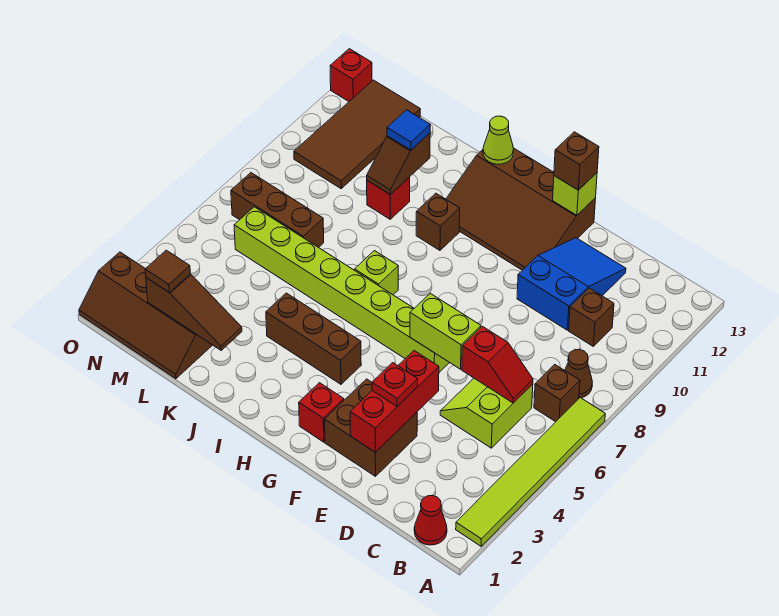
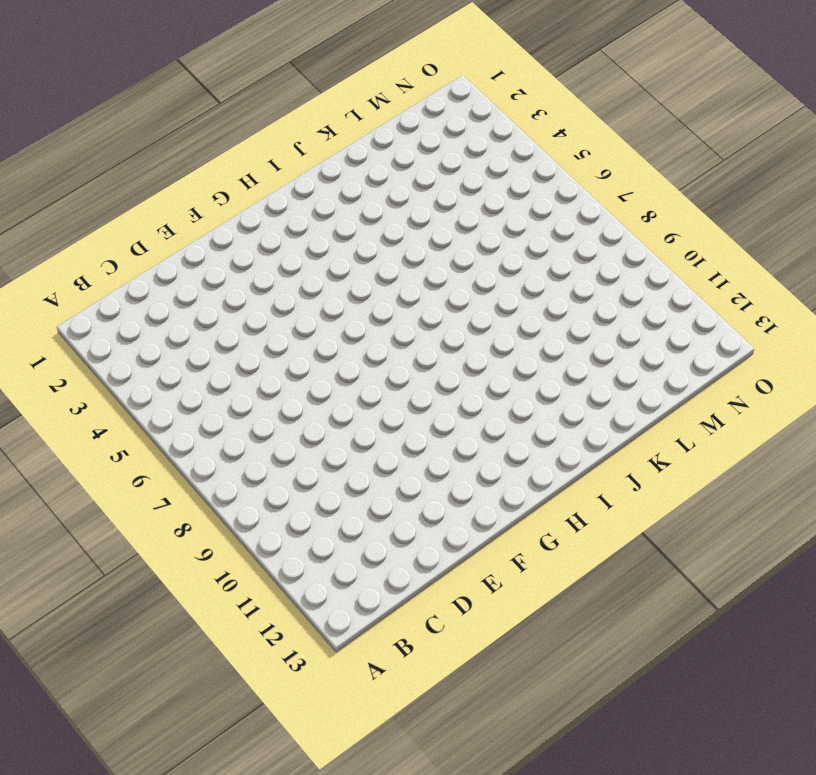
none -> lime tile A2:A7 level 1
none -> red cone B1 level 1
none -> brown brick B7 level 1
none -> brown cone B8 level 1

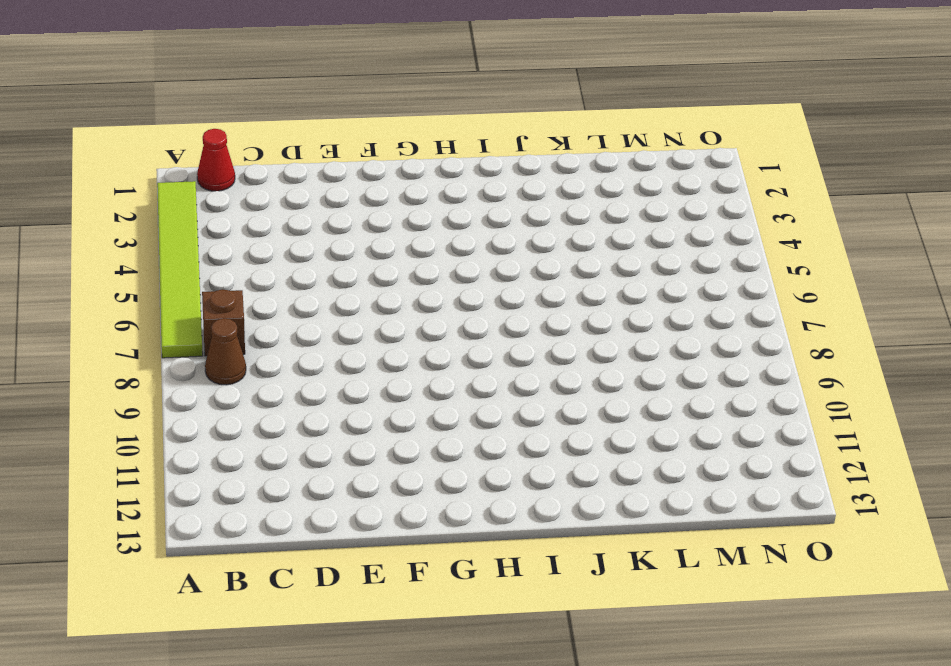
none -> lime slope C5:D6 level 1 top C
none -> brown brick C10 level 1
none -> blue slope D10:E12 level 1 top 10
none -> brown brick E2:F3 level 1

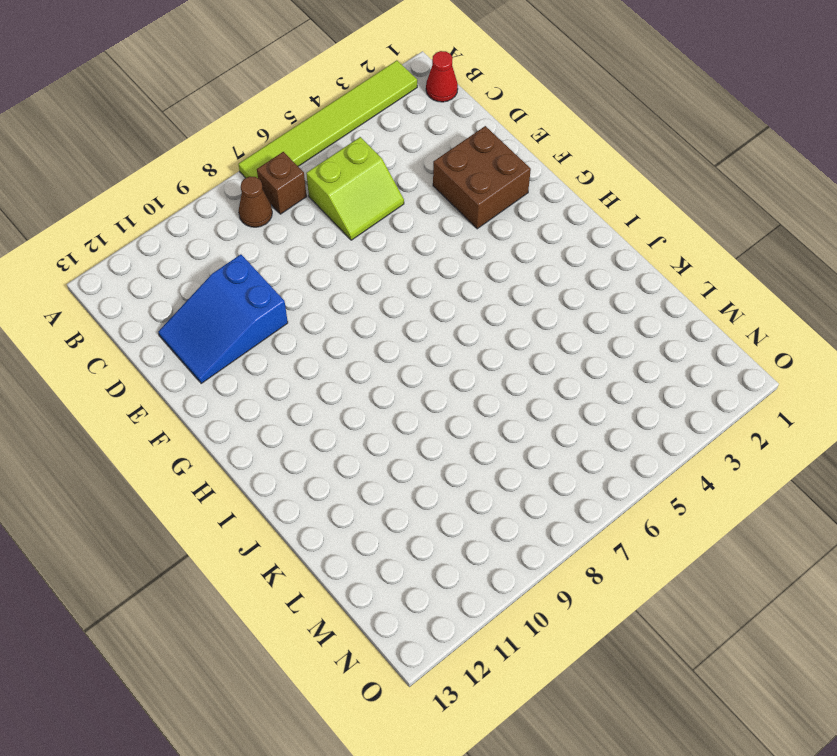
none -> brown brick C10 level 1
none -> lime brick F6:M6 level 1
none -> brown slope F11:I13 level 1 top 13
none -> red brick G2 level 1

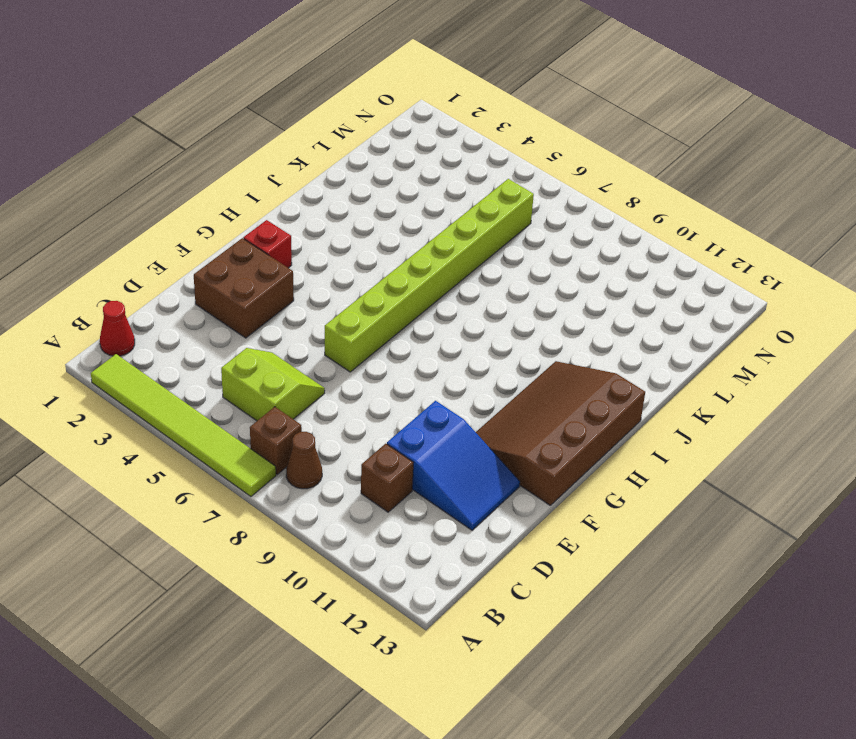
none -> brown brick H4:J4 level 1
none -> lime brick I7 level 1
none -> brown brick I10 level 1
none -> red brick K10 level 1

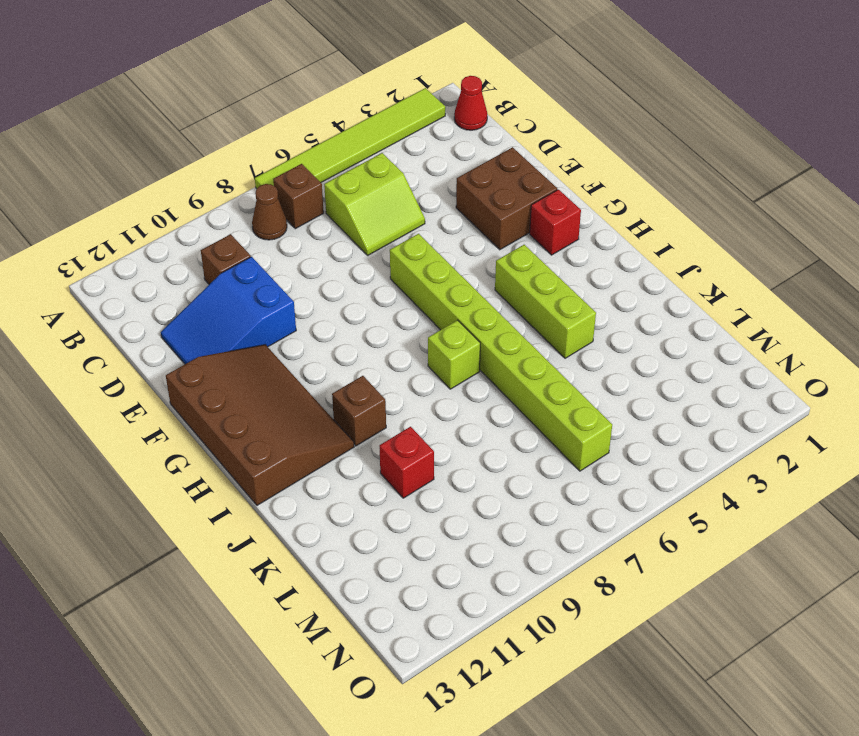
lime brick H4:J4 level 1 -> brown brick H4:J4 level 1
none -> brown slope L1:O2 level 1 top 2
none -> brown brick L7:N7 level 1
none -> brown tile M10:N13 level 1
none -> red brick O13 level 1

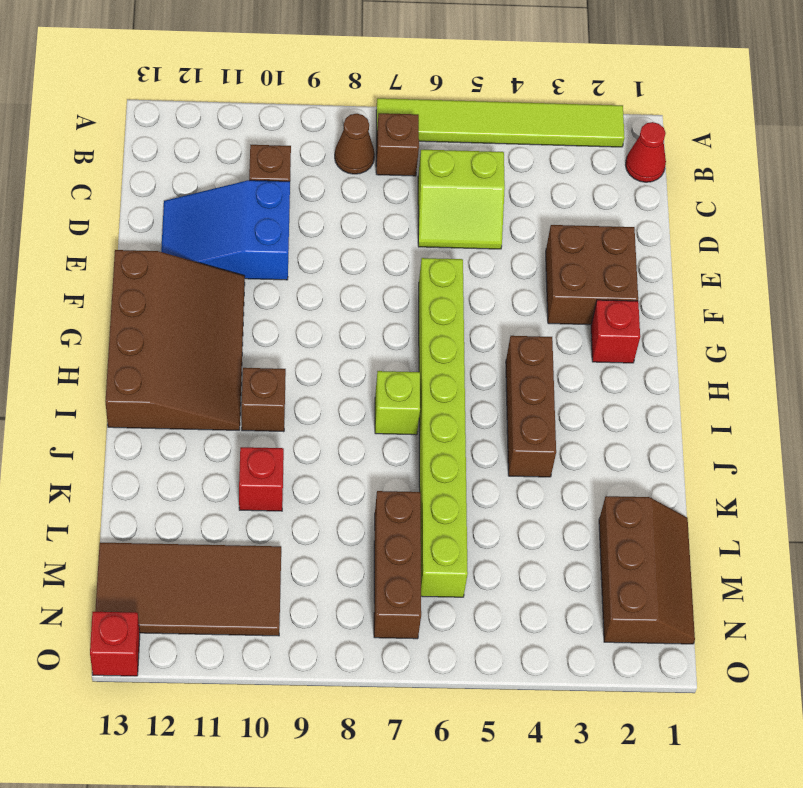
brown slope L1:N2 level 1 top 2 -> brown slope L1:O2 level 1 top 2
none -> red slope C6:D6 level 2 top D
none -> red brick E2:E4 level 2
none -> lime brick E6:F6 level 2
none -> lime brick F13 level 2

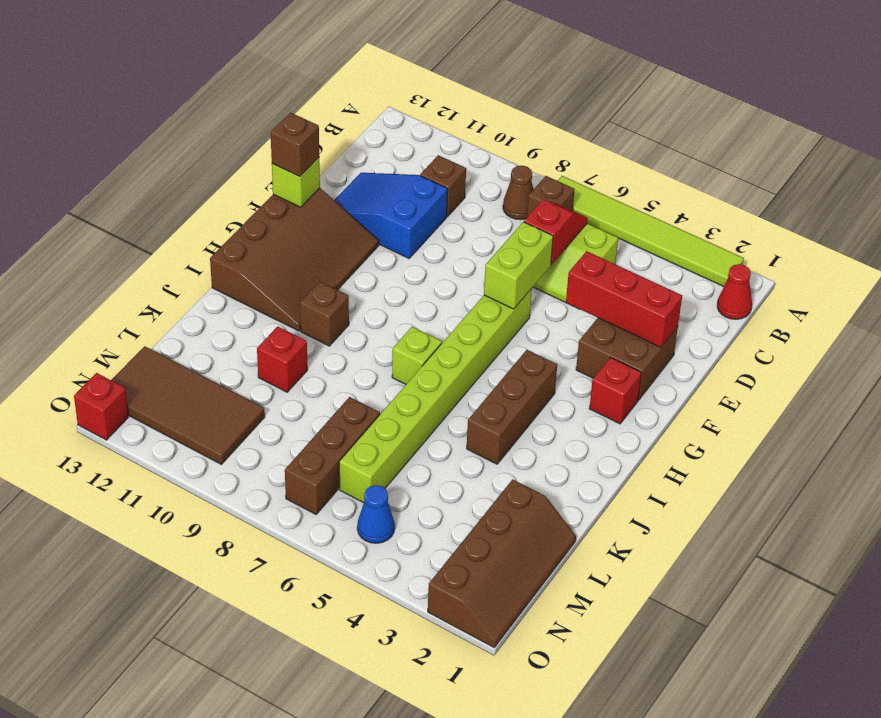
blue cone N5 level 1 -> none
none -> lime cone I13 level 2
none -> brown slope K2:M2 level 2 top M
none -> brown slope K10:K11 level 2 top 11
none -> red plate E3 level 3

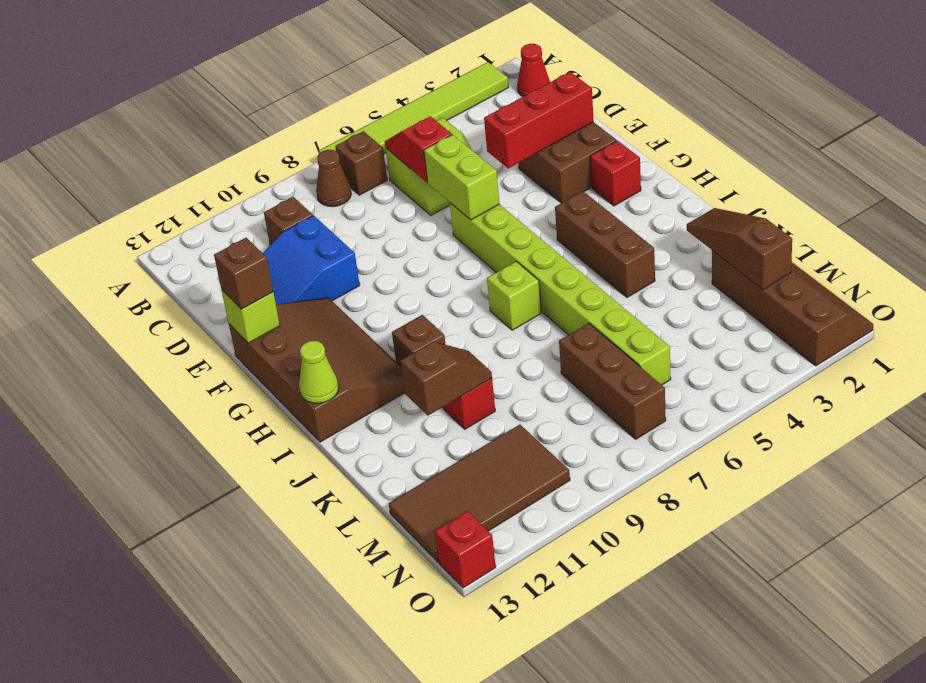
none -> red plate E3 level 3
none -> blue tile K11 level 3
none -> brown tile M2 level 3

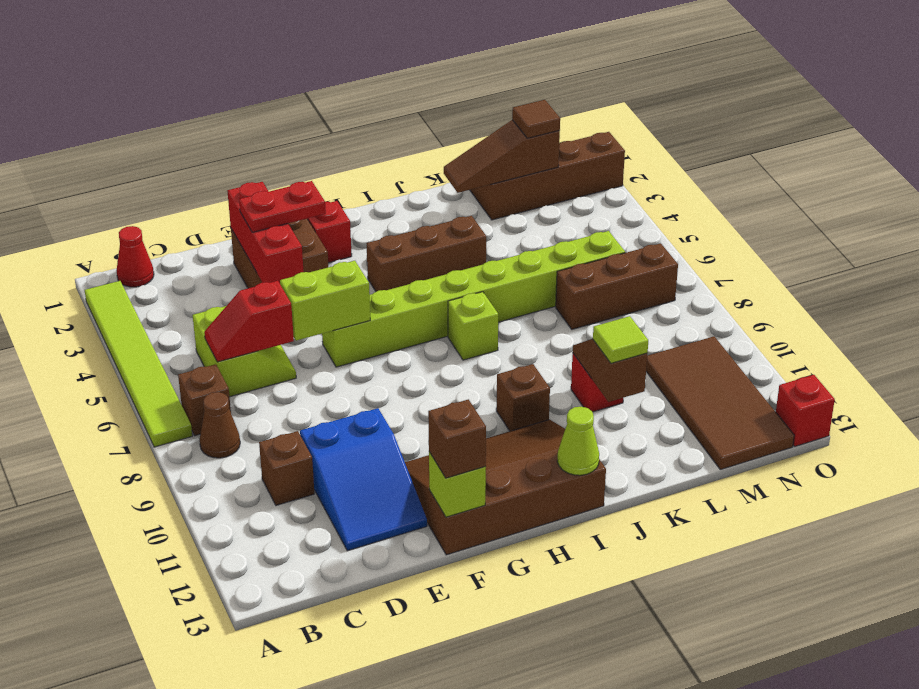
red plate E3:F3 level 3 -> red plate E3 level 3
lime tile K11 level 3 -> blue tile K11 level 3

